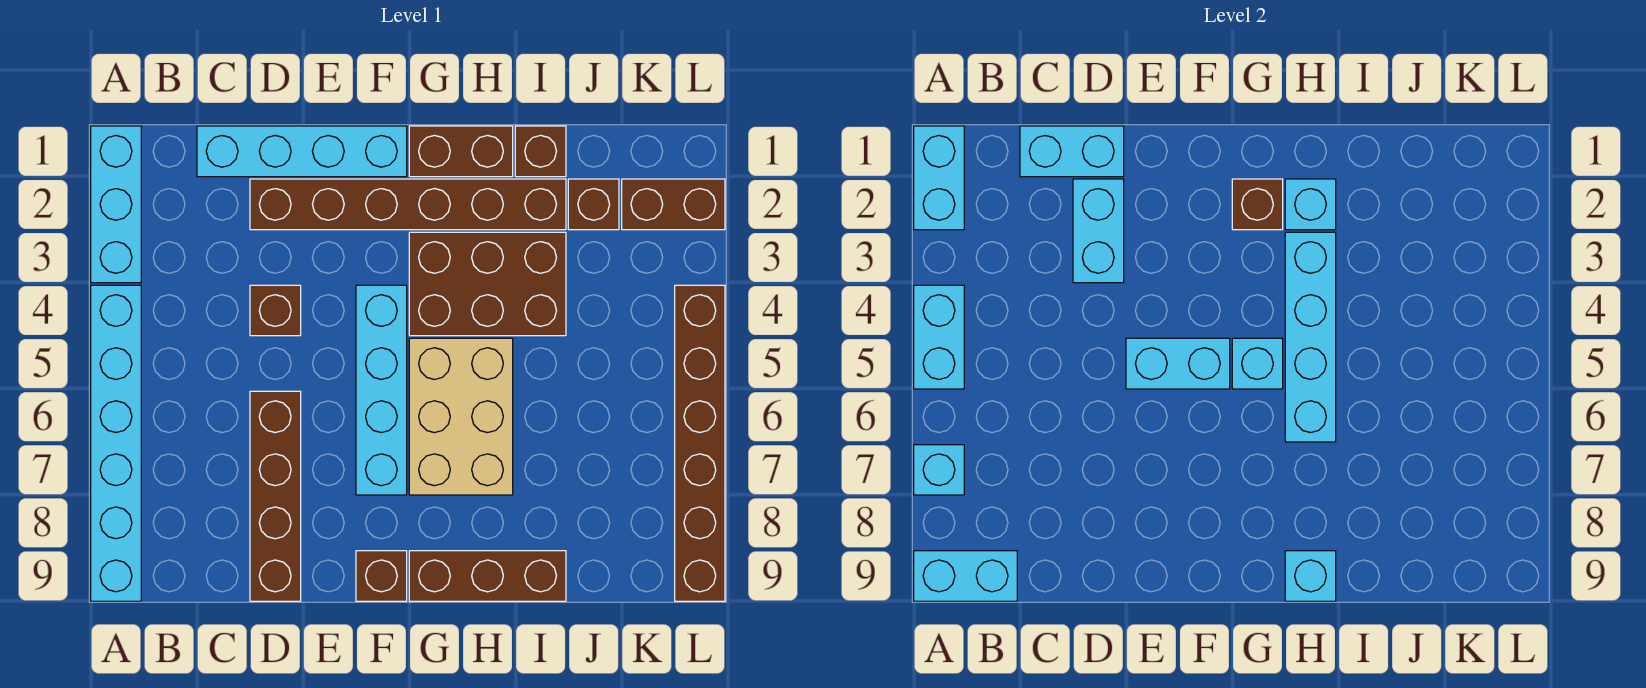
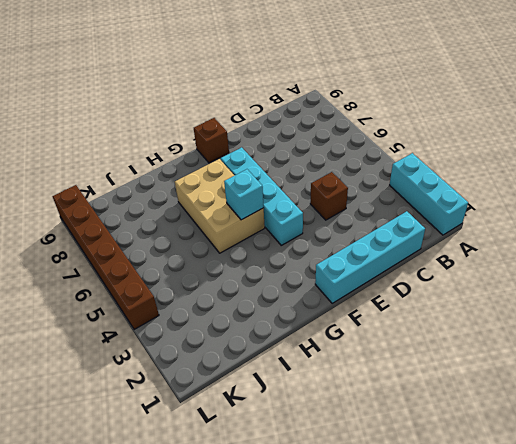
none -> cyan brick A4:A9 level 1
none -> brown brick D2:I2 level 1
none -> brown brick D6:D9 level 1

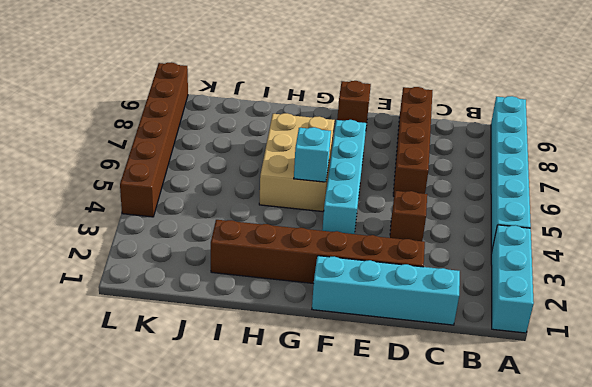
none -> brown brick G1:H1 level 1
none -> brown brick G3:I4 level 1
none -> brown brick G9:I9 level 1

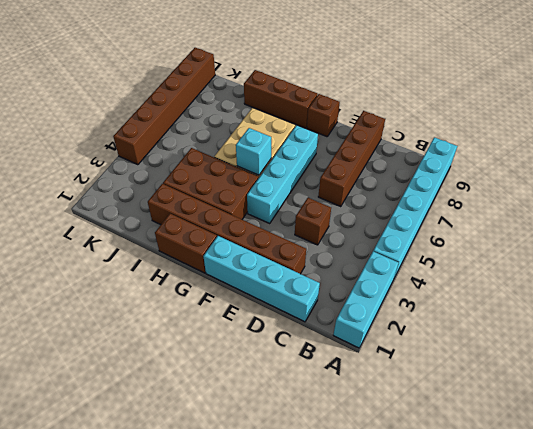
none -> brown brick I1 level 1
none -> brown brick J2 level 1
none -> brown brick K2:L2 level 1

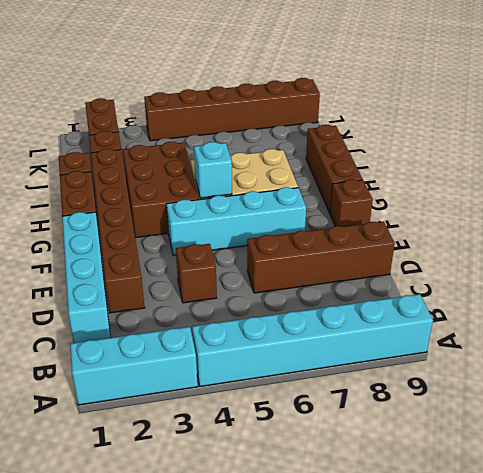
none -> cyan brick A1:A2 level 2
none -> cyan brick A4:A5 level 2
none -> cyan brick A7 level 2

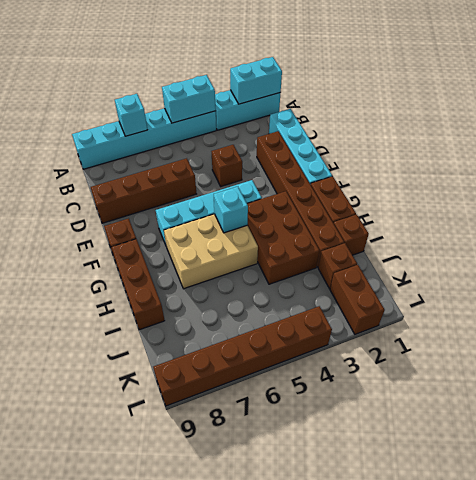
none -> cyan brick A9:B9 level 2
none -> cyan brick C1:D1 level 2
none -> cyan brick D2:D3 level 2

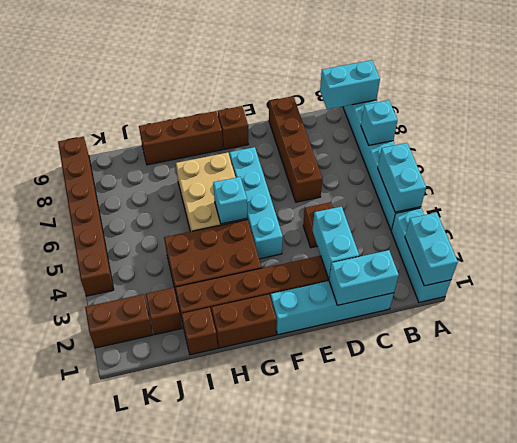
none -> cyan brick E5:F5 level 2
none -> brown brick G2 level 2
none -> cyan brick H2 level 2

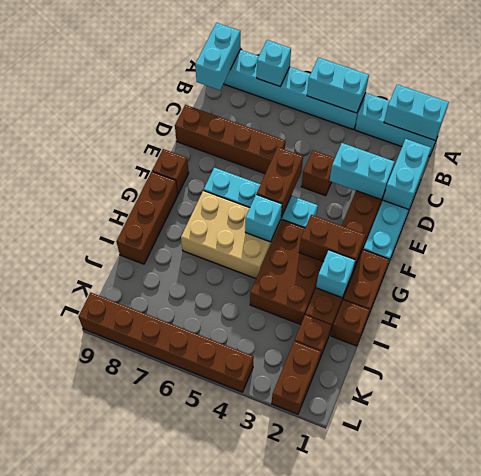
brown brick E5:F5 level 2 -> cyan brick E5:F5 level 2
brown brick G2:G3 level 2 -> brown brick G2 level 2
none -> cyan brick H3:H6 level 2
none -> cyan brick H9 level 2

